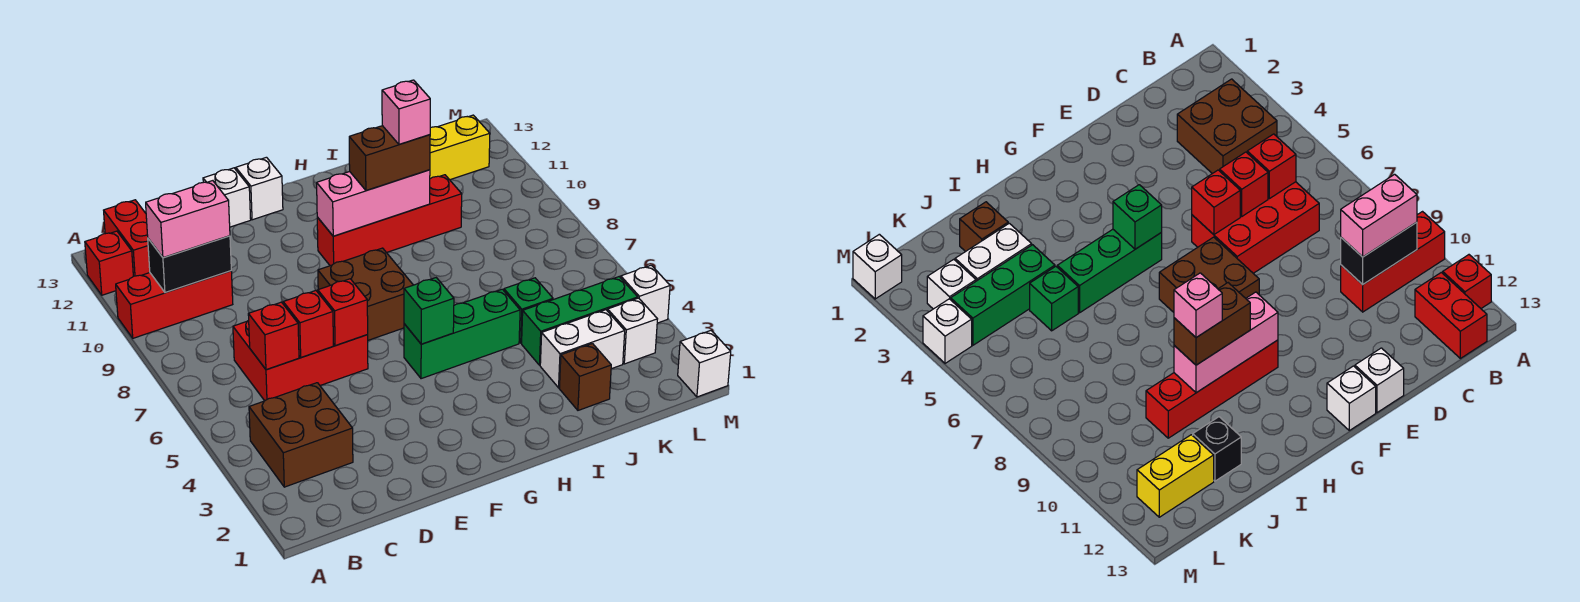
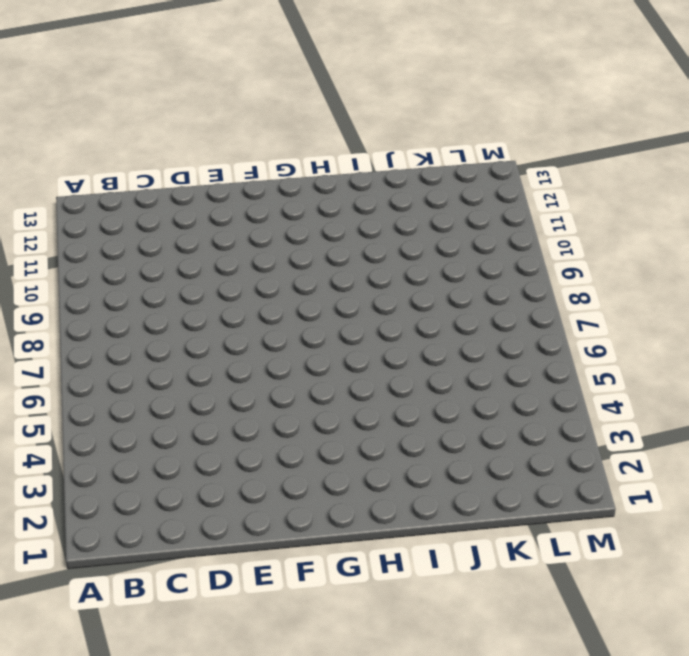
none -> red brick A10:C10 level 1
none -> red brick A12 level 1
none -> brown brick B3:C4 level 1

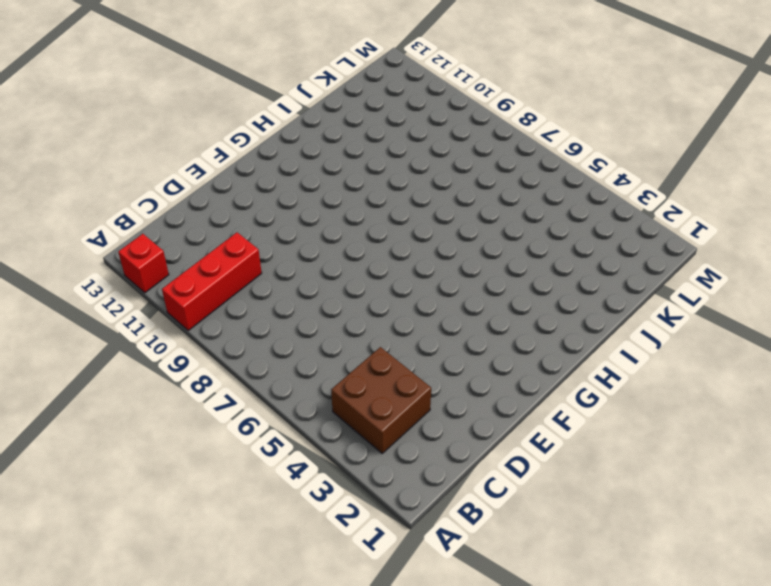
none -> red brick B12:B13 level 1
none -> red brick C6:E7 level 1
none -> white brick E13 level 1

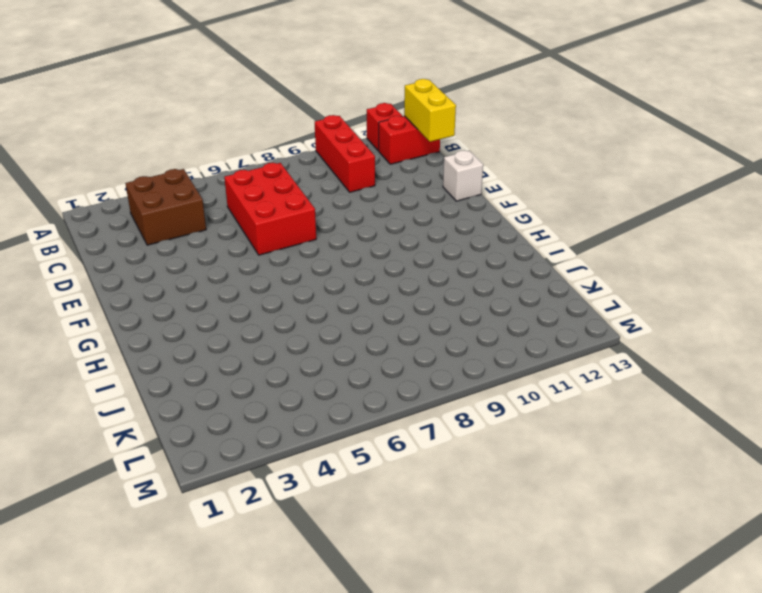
yellow brick B13:C13 level 2 -> yellow brick K12:L12 level 1
none -> brown brick F7:G8 level 1
none -> white brick F13 level 1
none -> green brick G5:I5 level 1

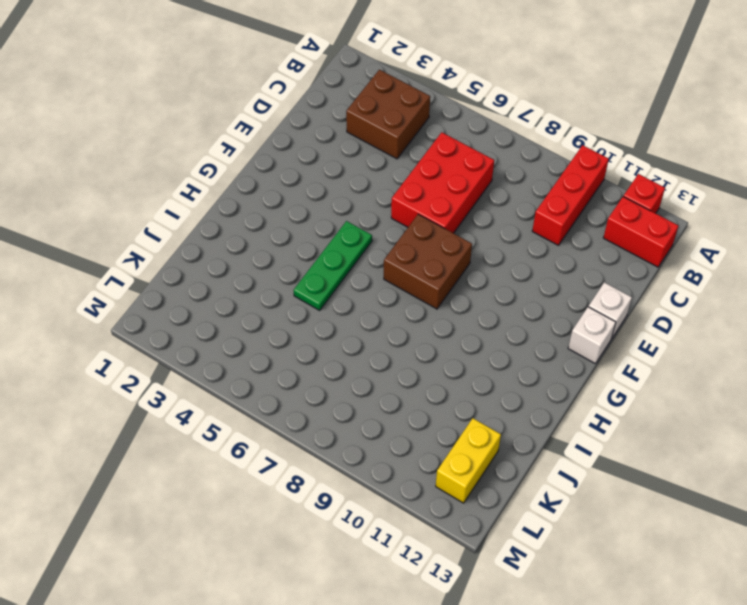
green plate G5:I5 level 1 -> green brick G5:I5 level 1
none -> red brick G10:J10 level 1
none -> brown brick J2 level 1
none -> white brick J3:K3 level 1

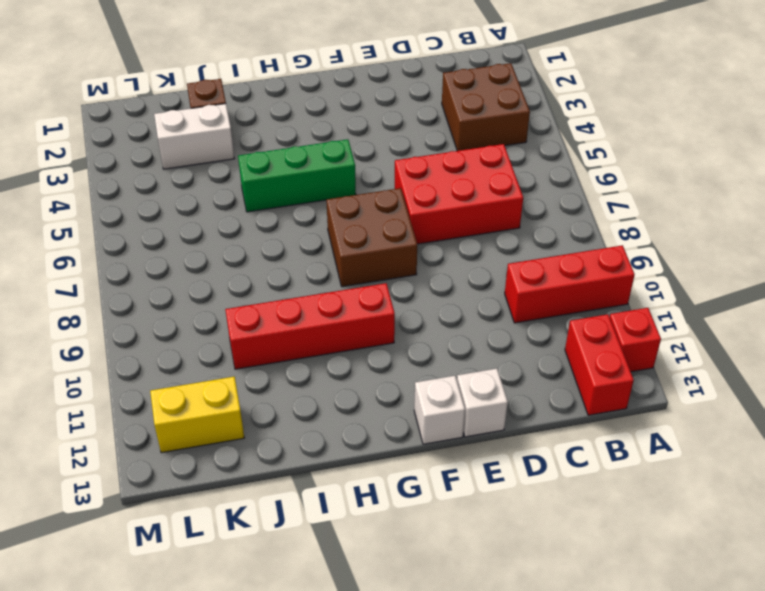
none -> green brick J4:L4 level 1
none -> green brick J5 level 1
none -> black brick J12 level 1

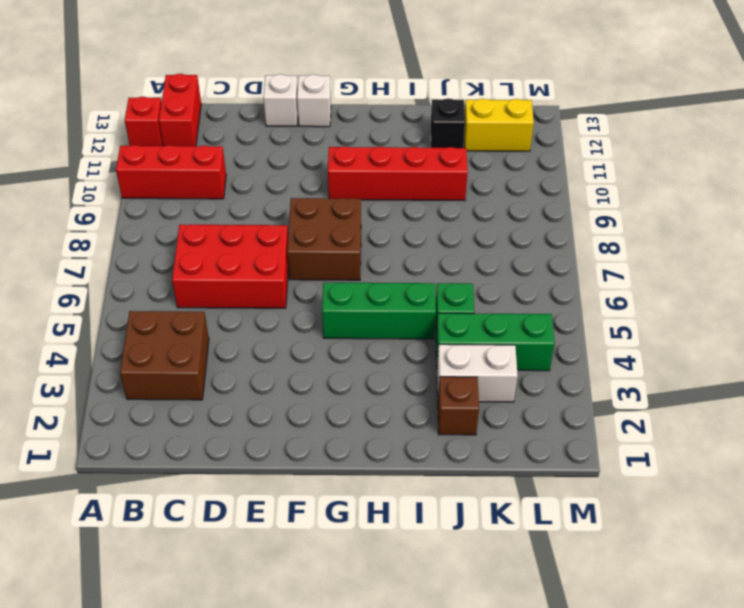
none -> white brick L3 level 1
none -> white brick M1 level 1
none -> white brick M4 level 1

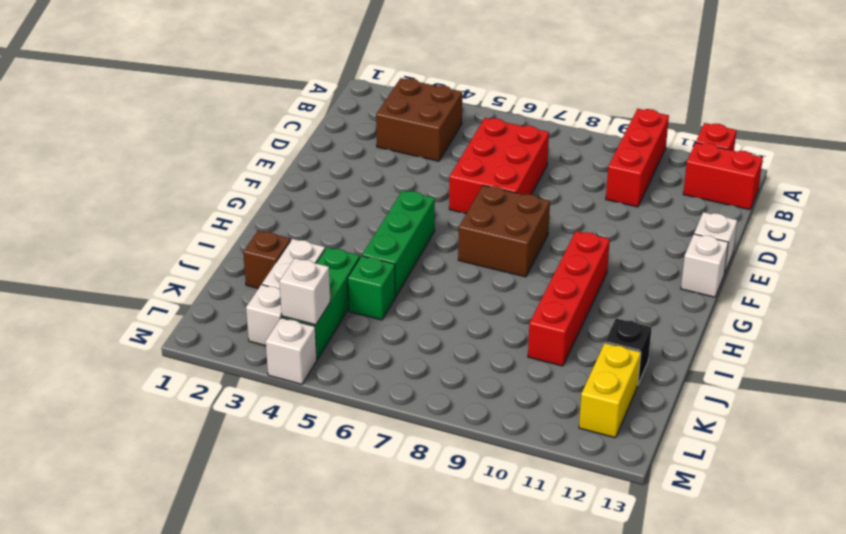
white brick L4 level 2 -> white brick M1 level 1
none -> black brick B10:C10 level 2
none -> red brick C6 level 2
none -> red brick D6 level 2

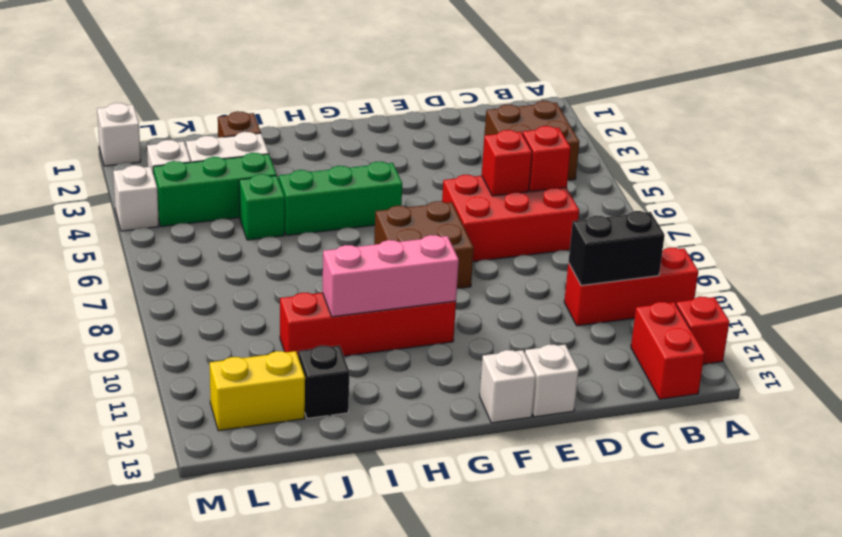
none -> red brick E6 level 2
none -> green brick G5 level 2
none -> pink brick B10:C10 level 3

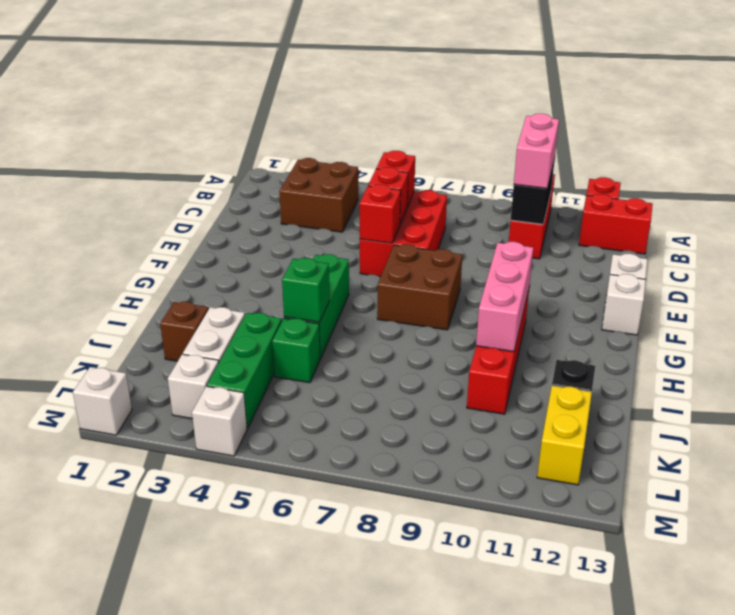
green brick I5 level 2 -> green brick G5 level 2
none -> brown brick H10:I10 level 3
none -> pink brick I10 level 4

